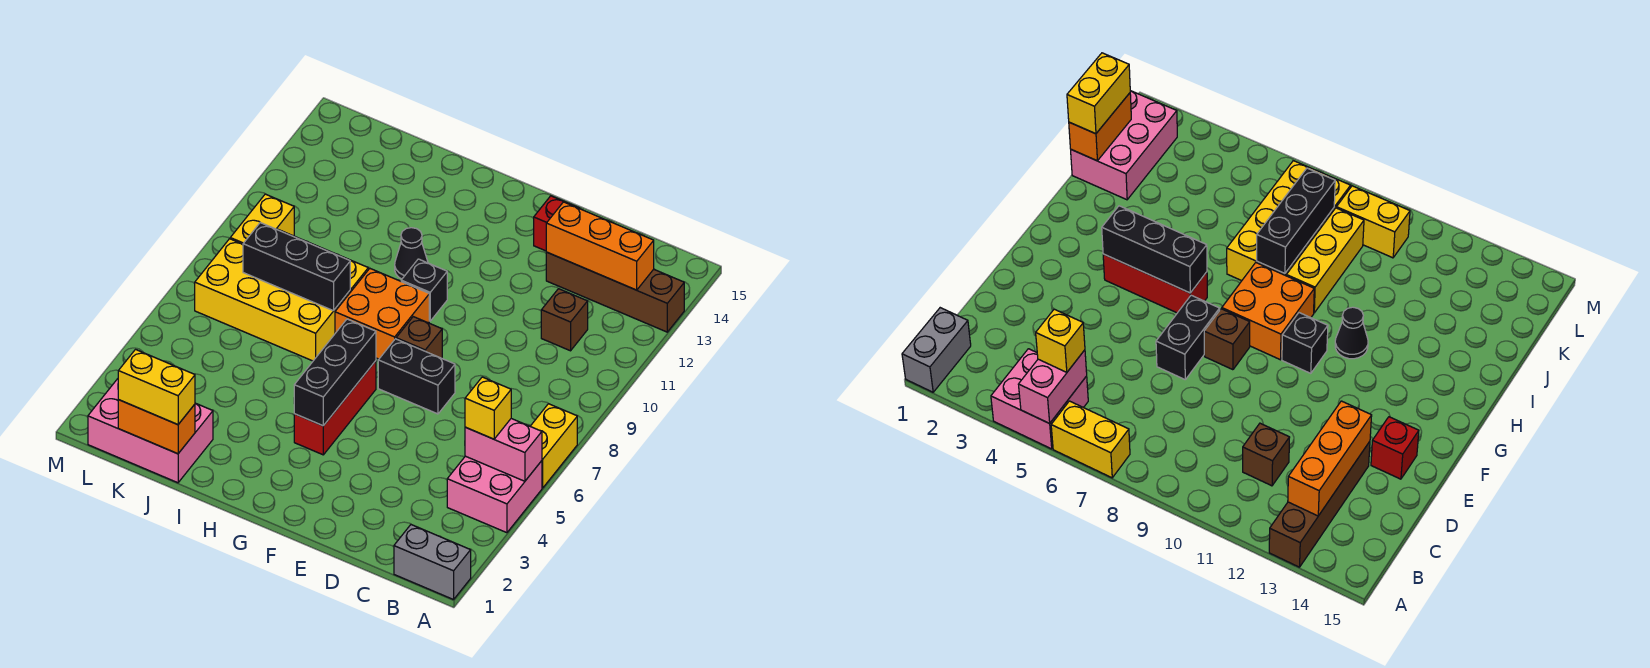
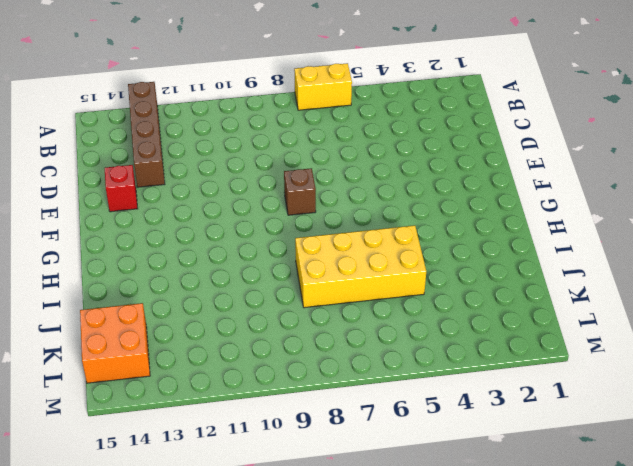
yellow brick I5:J8 level 1 -> yellow brick I7:L8 level 1
orange brick K14:L15 level 1 -> orange brick G8:H9 level 1
none -> grey brick A1:B1 level 1
none -> pink brick A4:B5 level 1
none -> brown brick C11 level 1

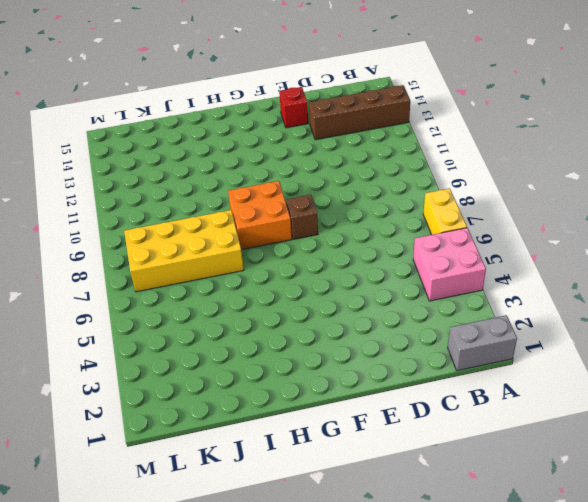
none -> brown brick C11 level 1
none -> black brick E7:F7 level 1
none -> red brick G4:G6 level 1

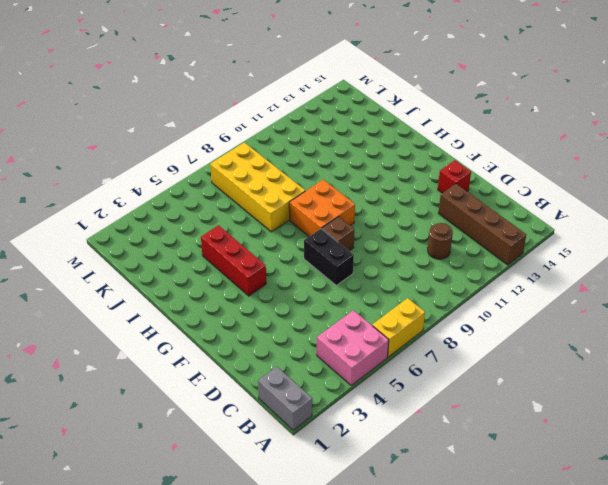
brown round brick C11 level 1 -> brown brick C11 level 1
red brick G4:I4 level 1 -> red brick G4:G6 level 1
none -> black brick G10 level 1
none -> black cone H11 level 1
none -> yellow brick I9:K9 level 1

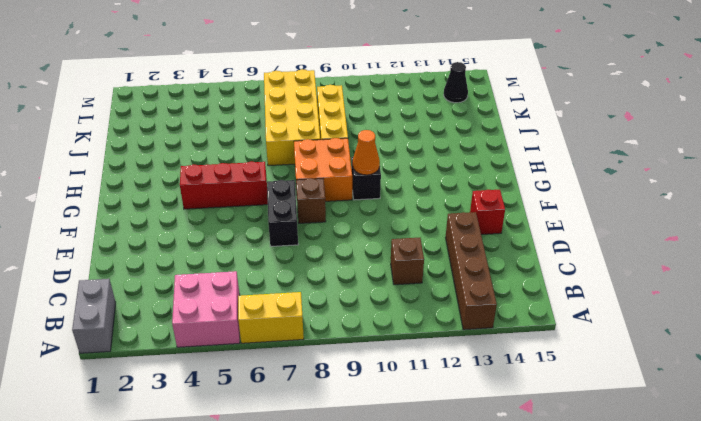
orange cone G10 level 2 -> none
black cone L14 level 1 -> black cone H11 level 1
none -> pink brick J1:L2 level 1
none -> yellow brick L9:L10 level 1
none -> pink brick A5:B5 level 2

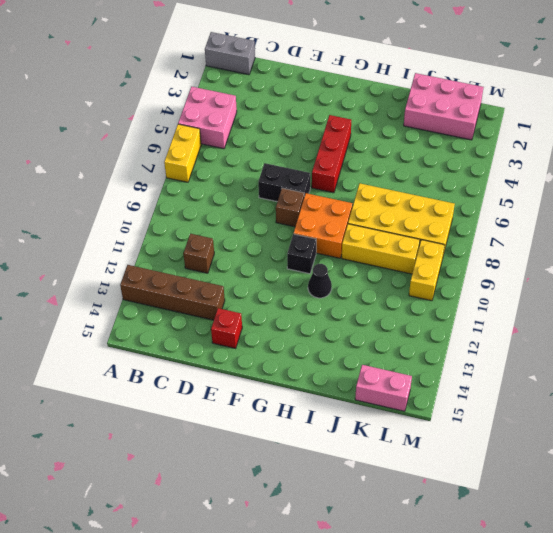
pink brick K15:L15 level 1 -> pink brick A5:B5 level 2
none -> orange brick B13:D13 level 2
none -> black brick G4:G6 level 2
none -> black brick I8:K8 level 2

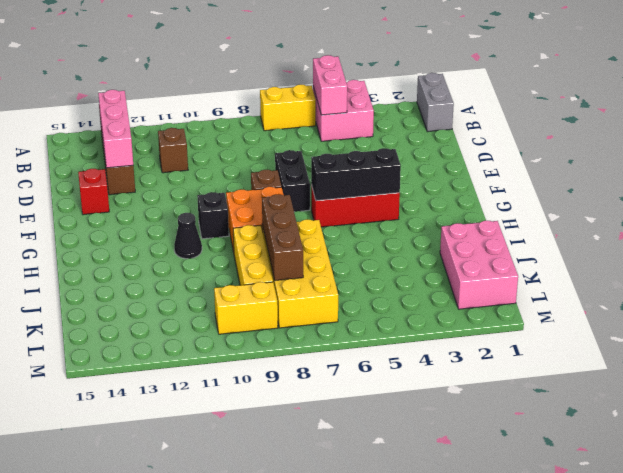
pink brick B13:D13 level 2 -> orange brick B13:D13 level 2
brown brick I8:K8 level 2 -> black brick I8:K8 level 2
none -> orange brick J1:K1 level 2
none -> yellow brick B5 level 3
none -> yellow brick J1:K1 level 3

